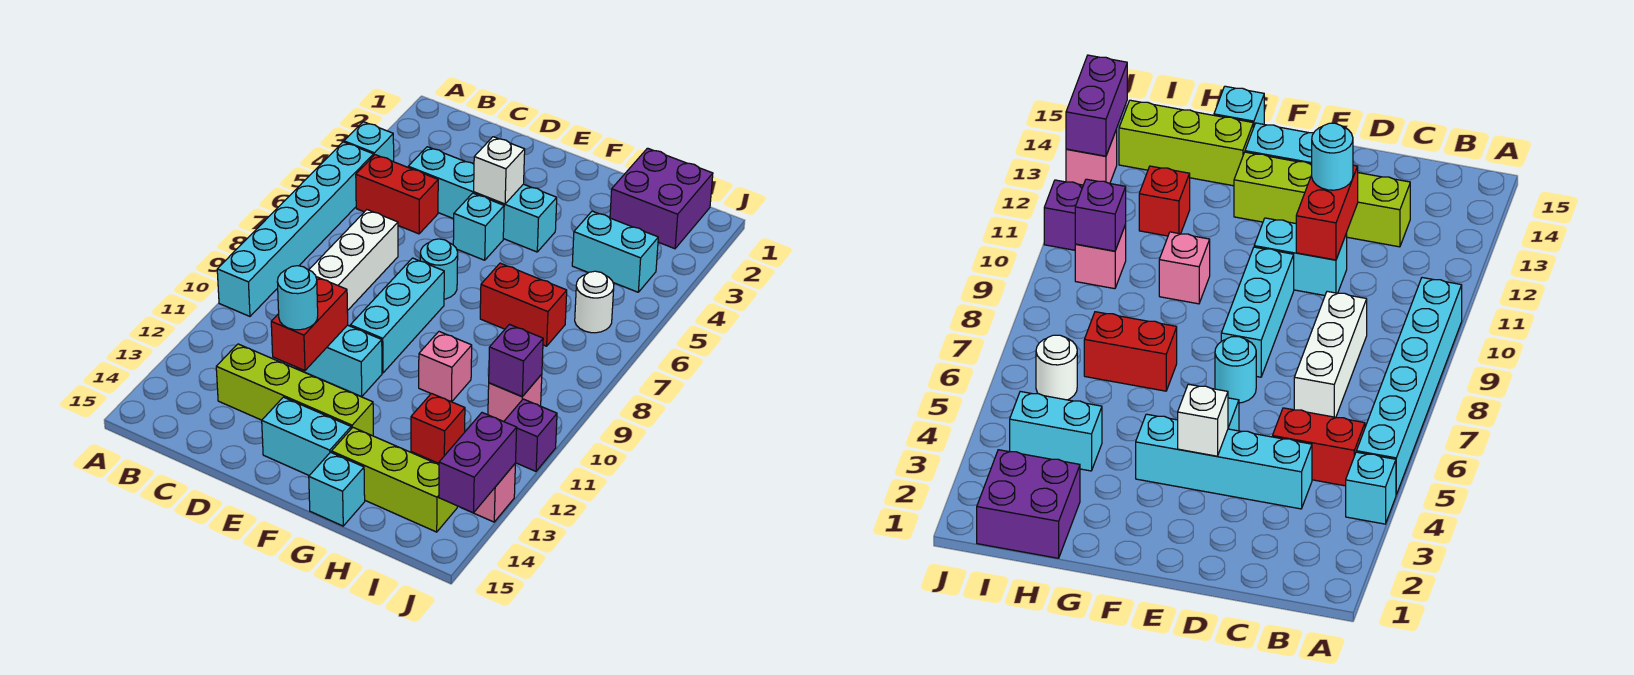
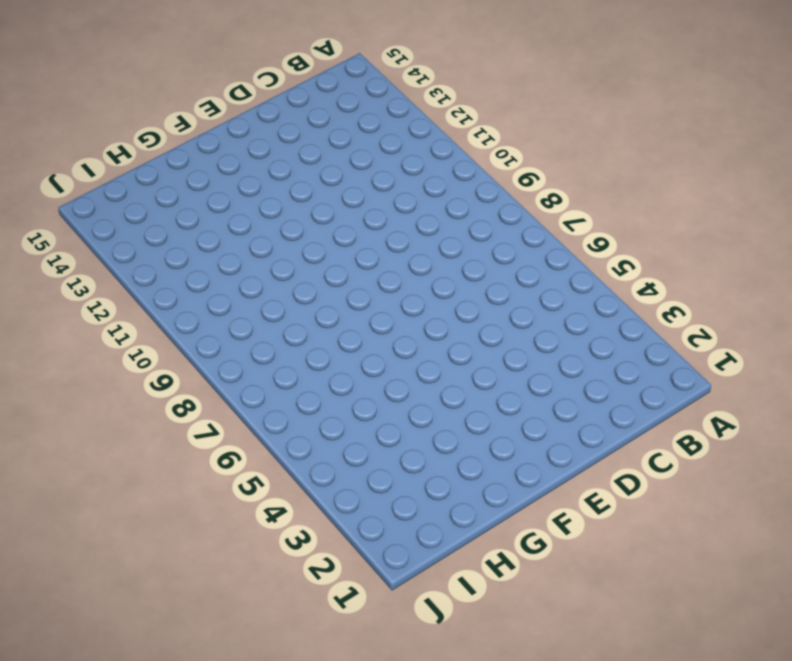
none -> cyan brick A4 level 1
none -> cyan brick A5:A10 level 1
none -> red brick B5:C5 level 1

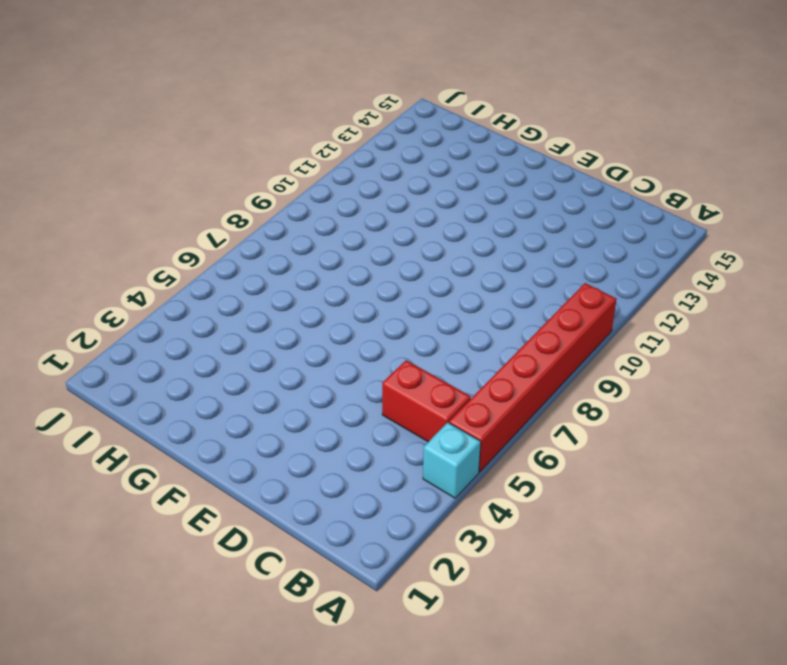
red brick A5:A10 level 1 -> cyan brick A5:A10 level 1
none -> cyan brick C4:F4 level 1
none -> white brick C7:C9 level 1
none -> lime brick C13:F13 level 1

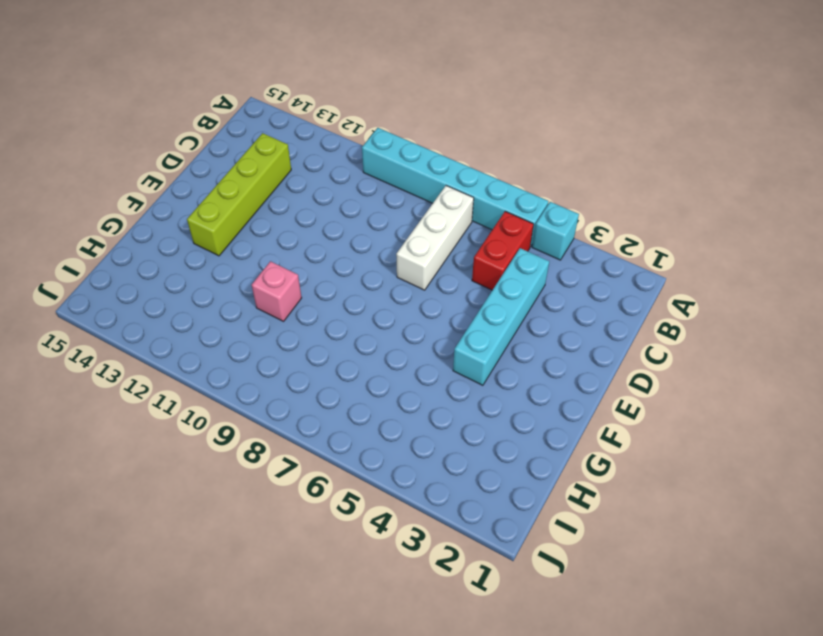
white brick B7:D7 level 1 -> white brick C7:C9 level 1
none -> cyan brick D11:E11 level 1
none -> cyan brick E5 level 1
none -> cyan round brick E7 level 1

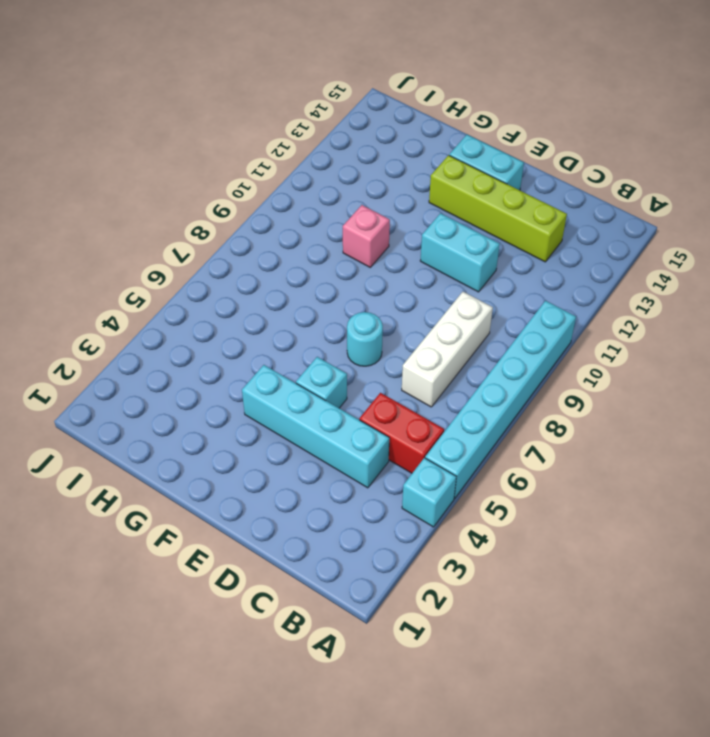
none -> cyan brick E8:E10 level 1
none -> red brick G7:H7 level 1
none -> lime brick G14:I14 level 1

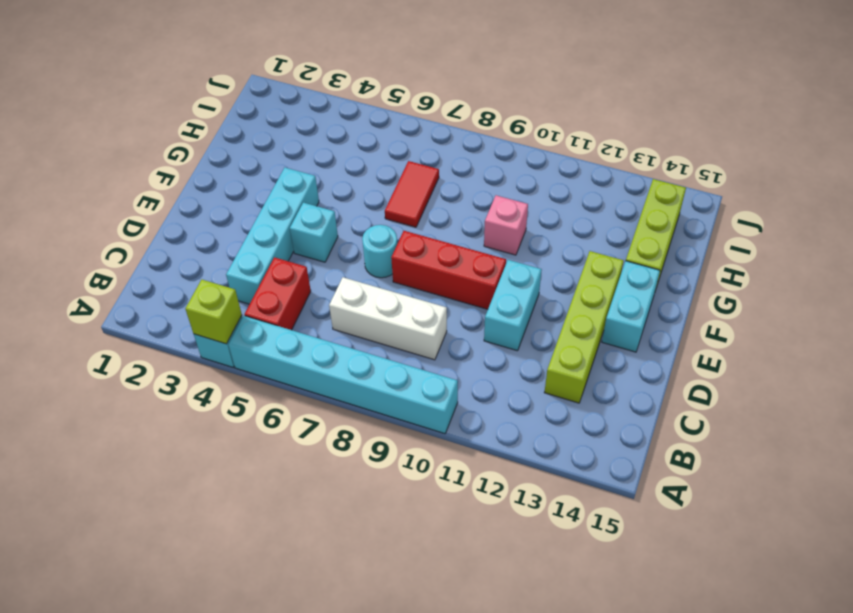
lime brick A4 level 2 -> none
red brick E8:E10 level 1 -> cyan brick E8:E10 level 1
red tile G7:H7 level 1 -> red brick G7:H7 level 1
none -> cyan brick G15 level 1
none -> purple brick H1:I2 level 1
none -> cyan brick H4:I4 level 1

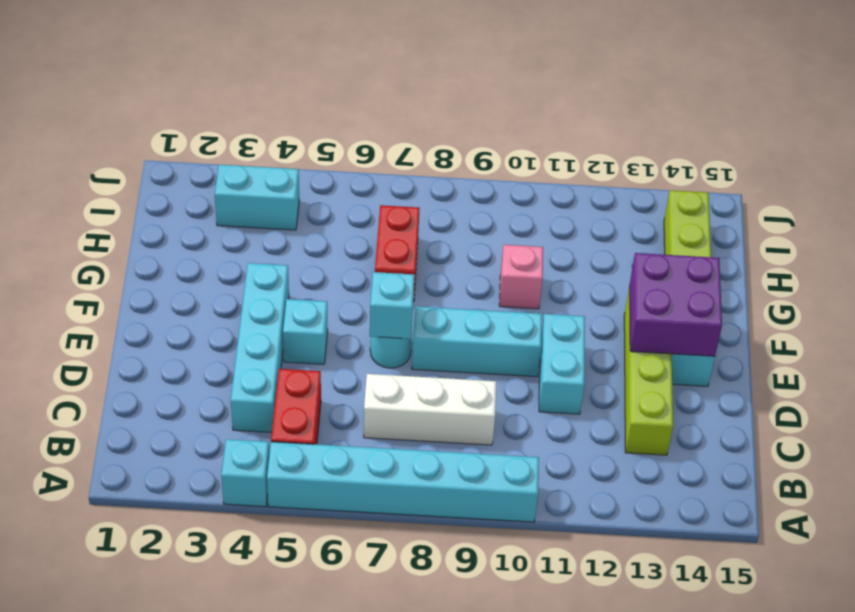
cyan brick E7 level 2 -> cyan brick G15 level 1
purple brick E13:F14 level 2 -> purple brick H1:I2 level 1
cyan brick I3:I4 level 1 -> cyan brick H4:I4 level 1
none -> red brick H12 level 1
none -> white round brick I6 level 1
none -> pink brick I10 level 1

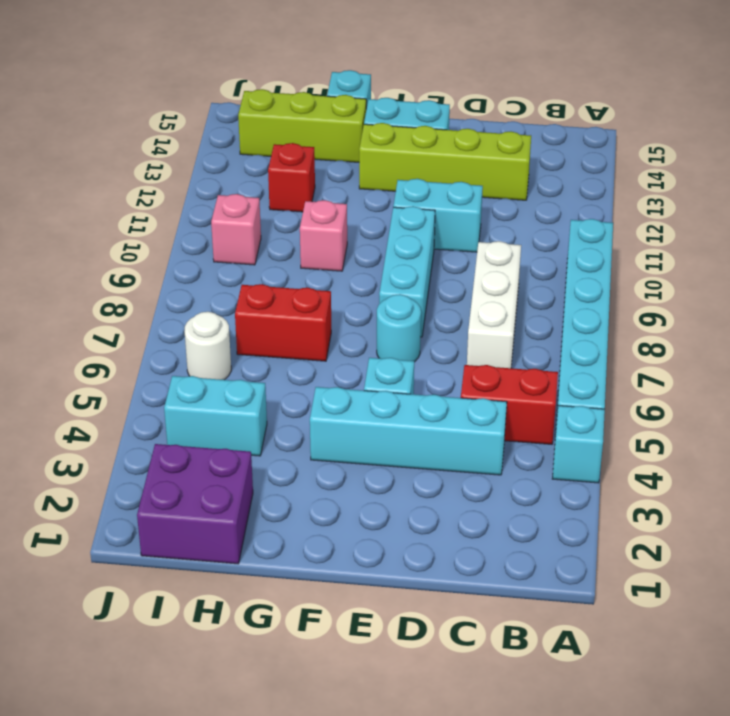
none -> purple brick J11 level 1
none -> pink brick J13 level 1
none -> red brick D11:D12 level 2

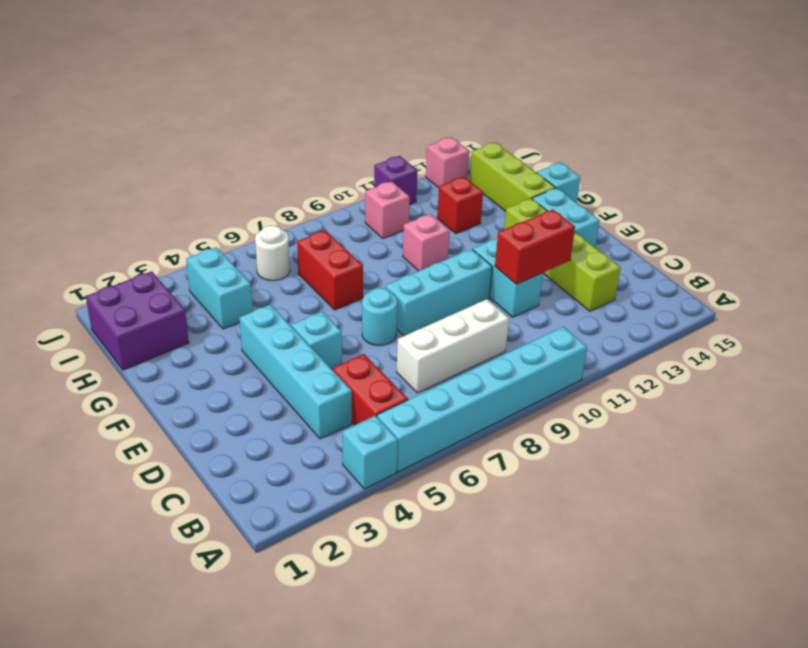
none -> white brick E4 level 2
none -> purple brick I10 level 2
none -> purple brick J13:J14 level 2

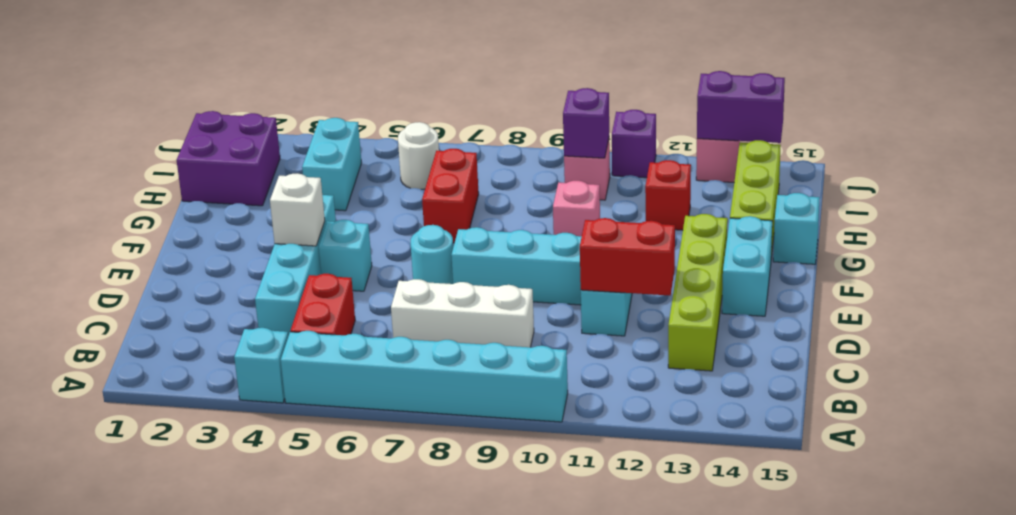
none -> cyan round brick D12 level 3

